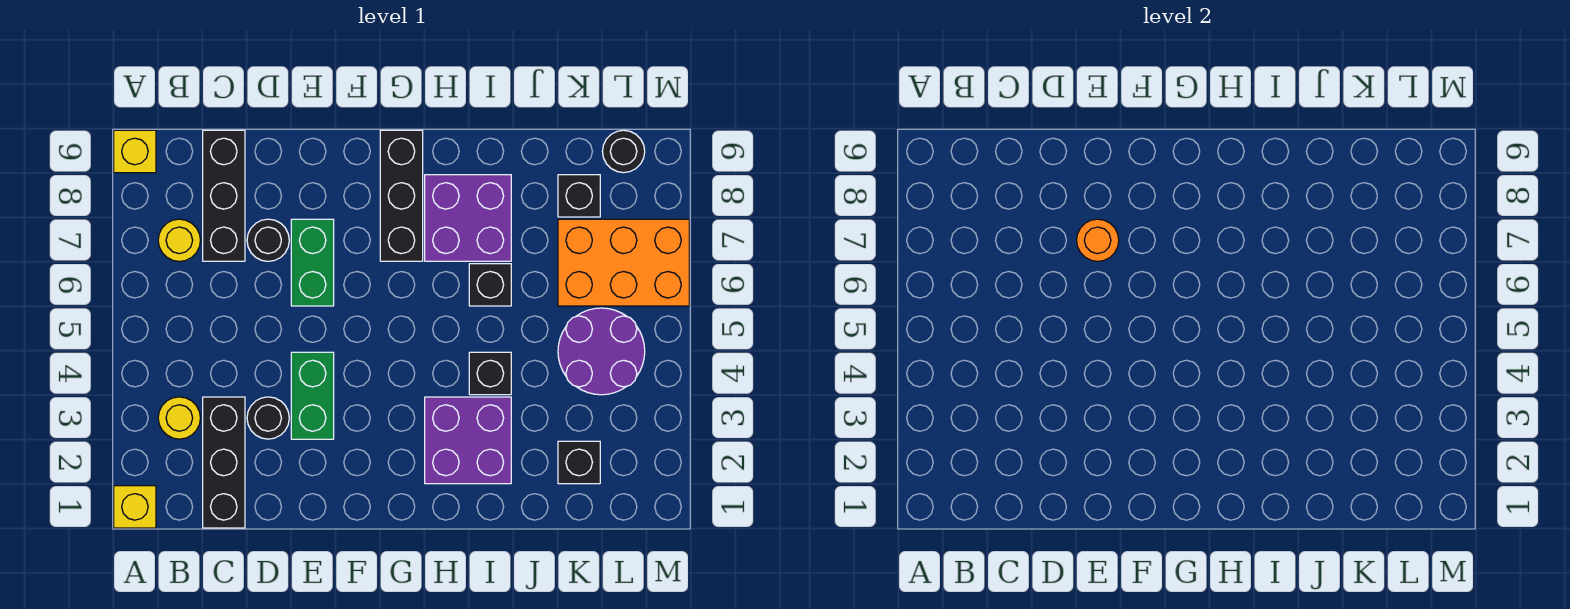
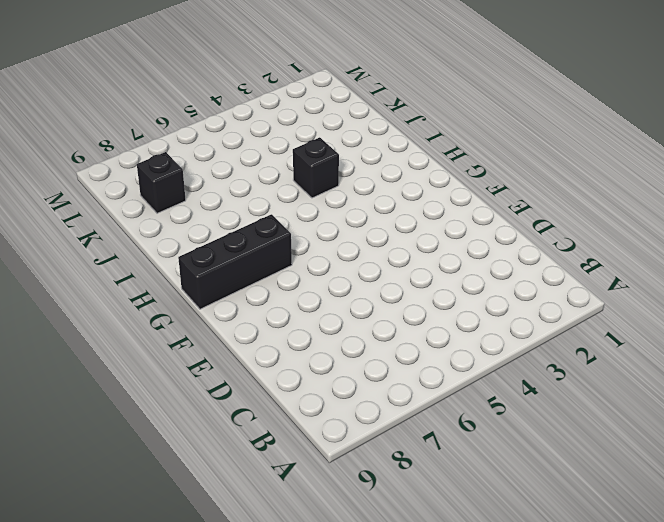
none -> yellow brick A1 level 1
none -> yellow brick A9 level 1
none -> yellow round brick B3 level 1

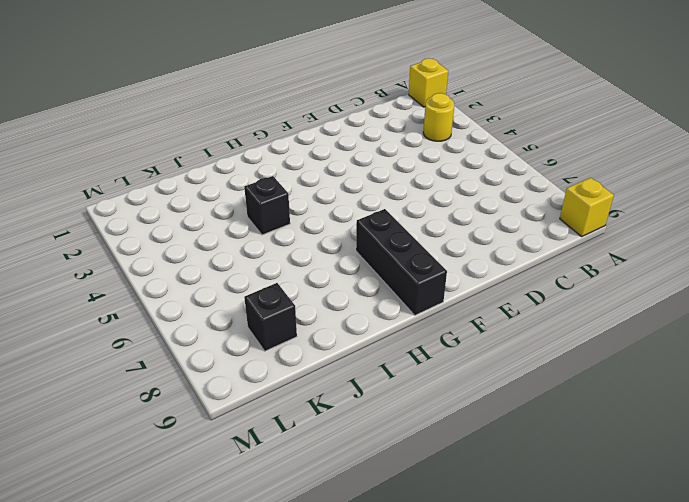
none -> yellow round brick B7 level 1
none -> black brick C1:C3 level 1
none -> black brick C7:C9 level 1

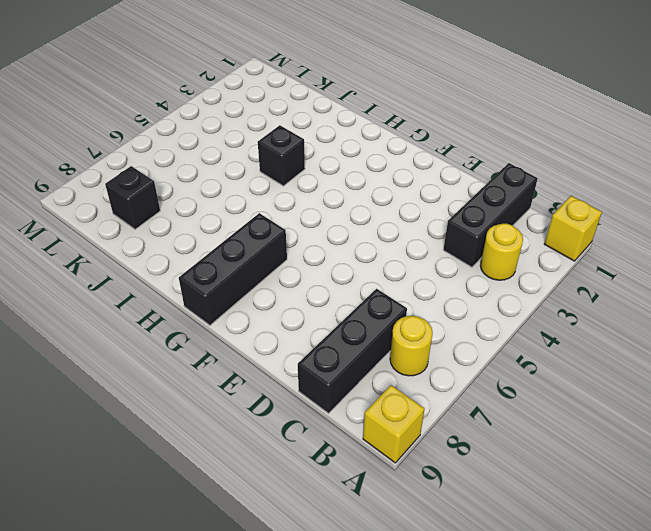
none -> black round brick D3 level 1
none -> black round brick D7 level 1
none -> green brick E3:E4 level 1

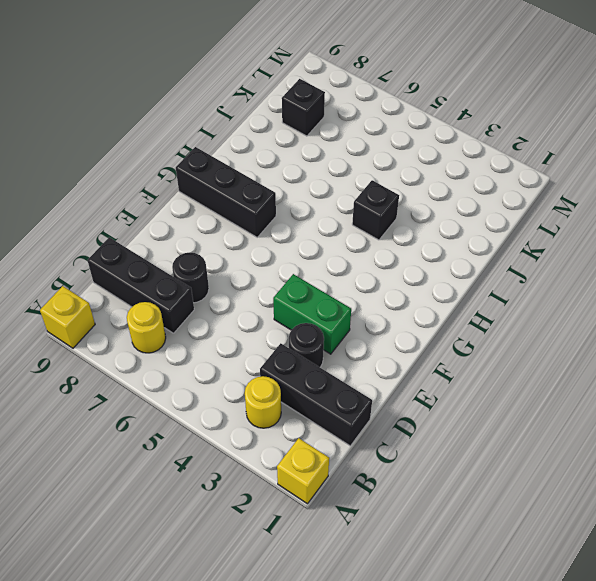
none -> green brick E6:E7 level 1
none -> purple brick H2:I3 level 1
none -> purple brick H7:I8 level 1

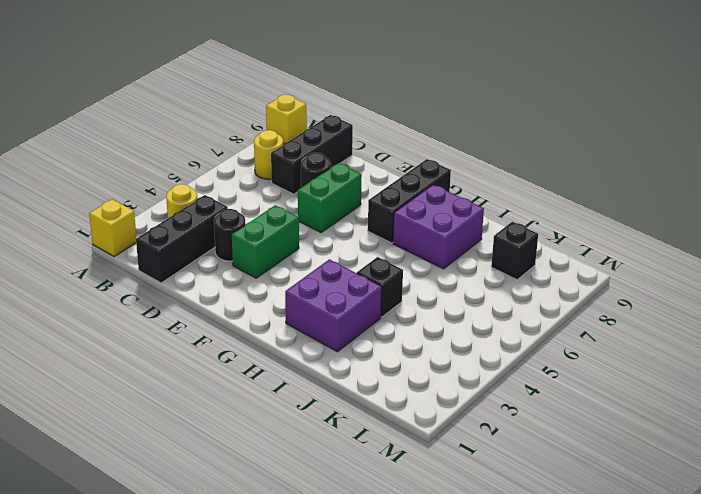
none -> black brick I6 level 1
none -> black brick K2 level 1
none -> purple round brick K4:L5 level 1

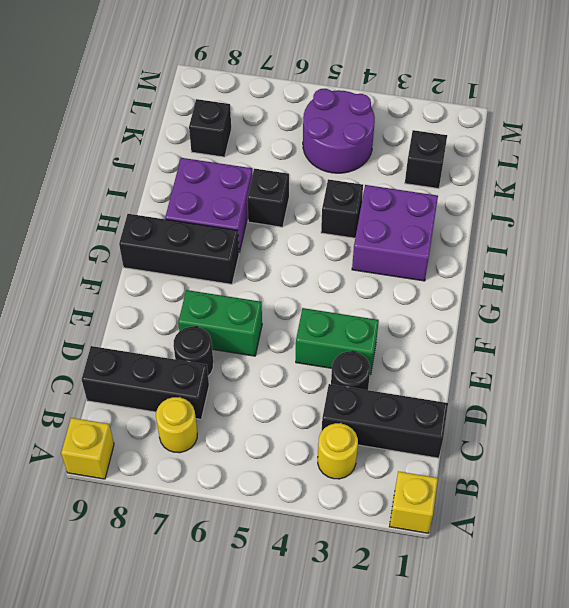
none -> orange brick K6:M7 level 1
none -> black round brick L9 level 1
none -> orange round brick E7 level 2

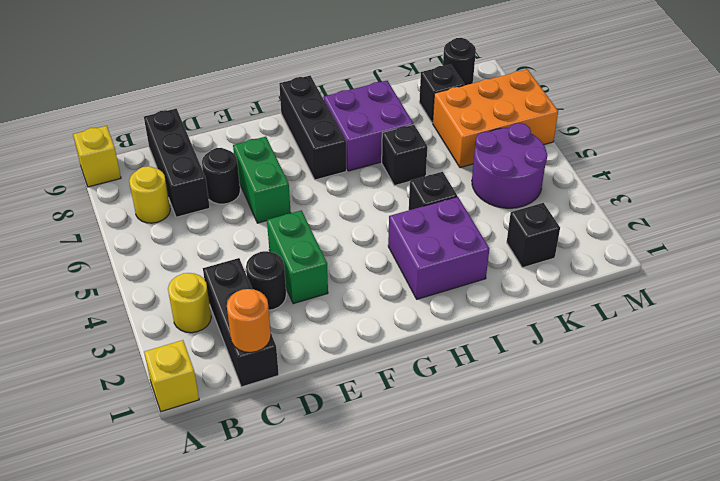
orange round brick C1 level 2 -> orange round brick E7 level 2

